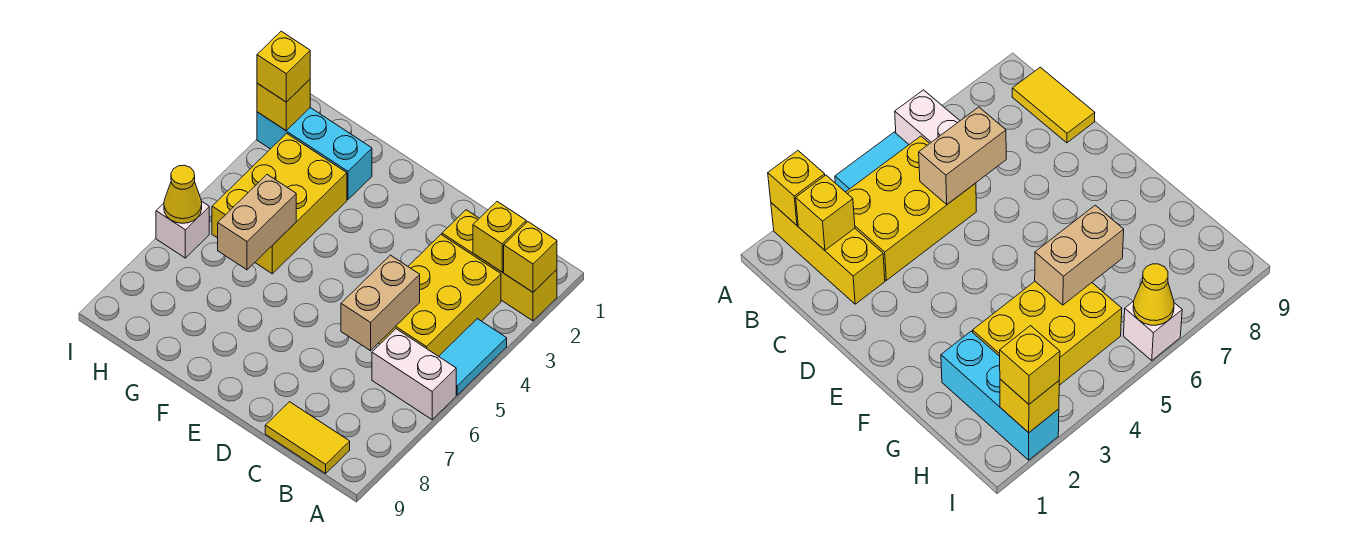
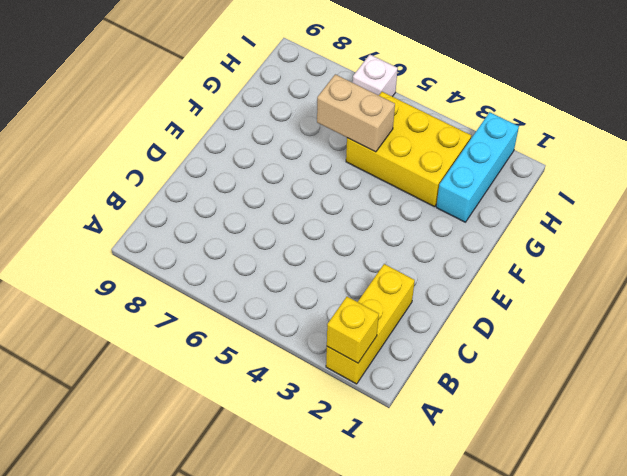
none -> cyan tile A4:A5 level 1
none -> white brick A6:B6 level 1
none -> yellow brick B3:C5 level 1

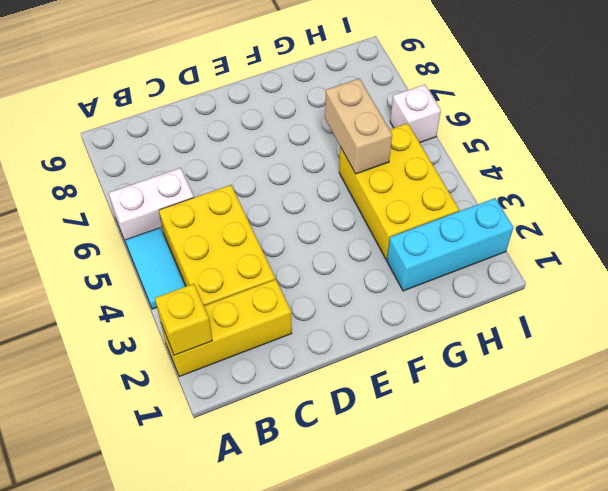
none -> yellow tile B9:C9 level 1
none -> yellow brick B2 level 2
none -> tan brick C5:C6 level 2

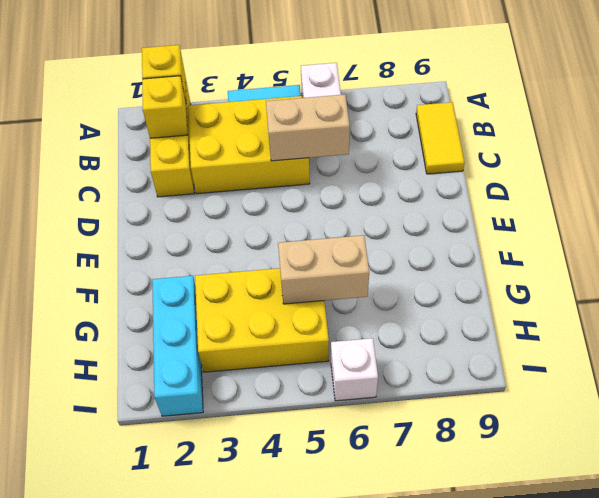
none -> yellow brick I2 level 2
none -> yellow cone I6 level 2
none -> yellow brick I2 level 3

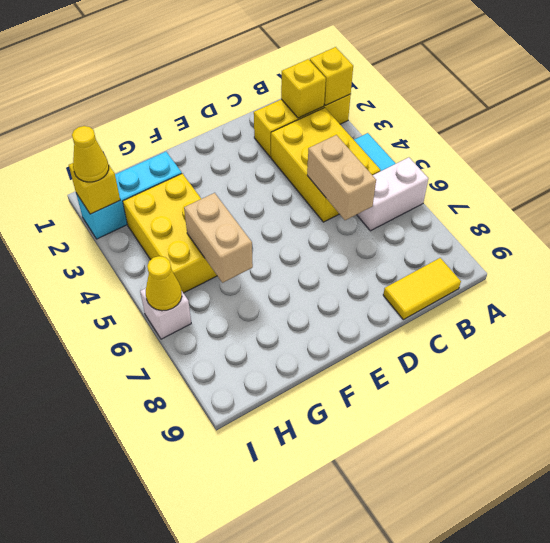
yellow cone I2 level 3 -> yellow brick I2 level 3

